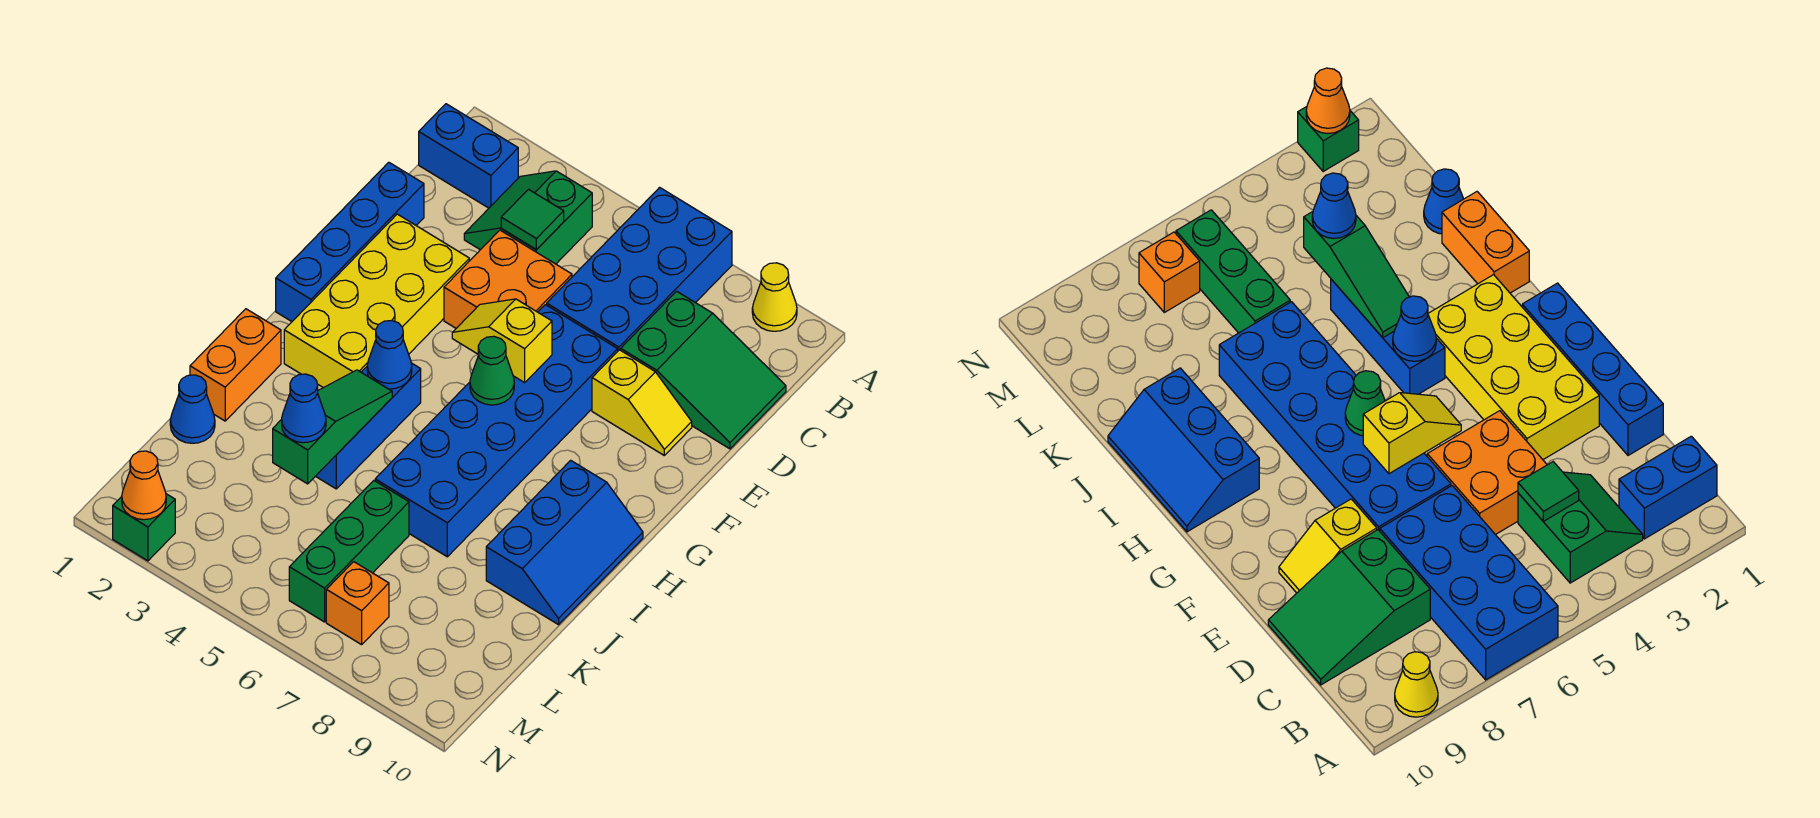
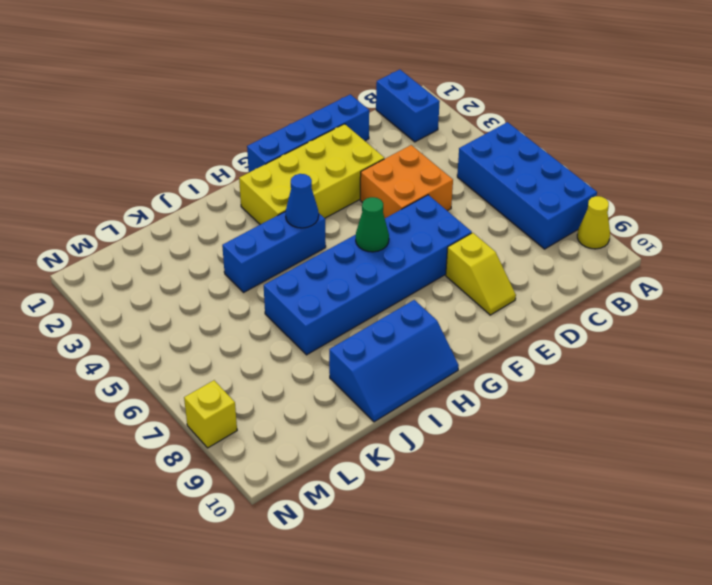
blue brick A5:B8 level 1 -> blue brick A6:D7 level 1
yellow brick N8 level 1 -> none
none -> green slope B3:C4 level 1 top 4
none -> green slope C8:D10 level 1 top 8
none -> orange brick I1:J1 level 1

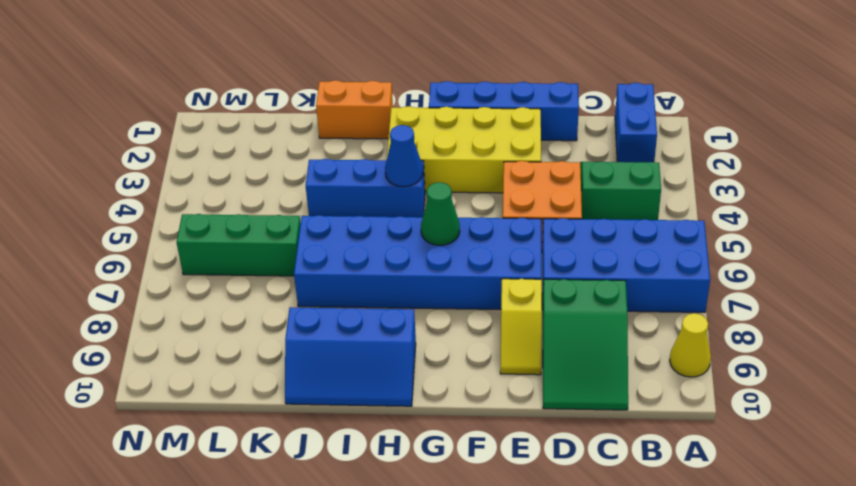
none -> blue cone K1 level 1
none -> orange brick M7 level 1
none -> green brick N2 level 1

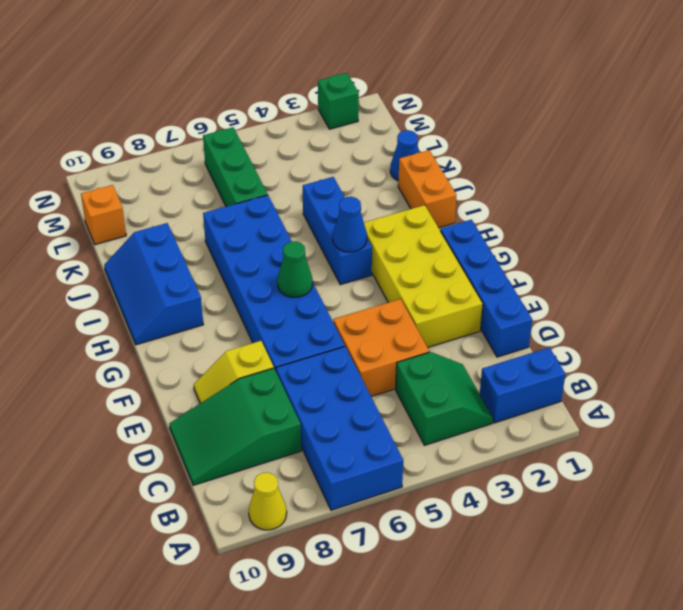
orange brick L10 level 1 -> orange brick M7 level 1
none -> green tile C4 level 2
none -> yellow slope F5:F6 level 2 top 6
none -> green slope I4:K4 level 2 top K

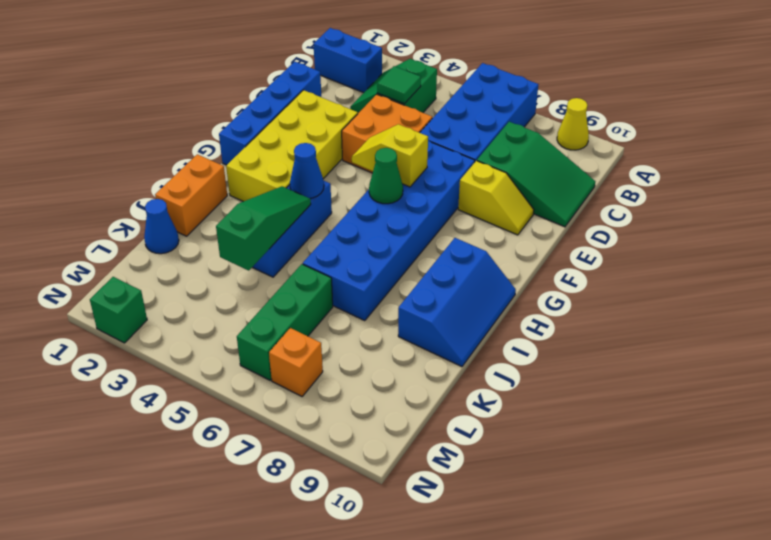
none -> orange cone N2 level 2
none -> blue cone K4 level 3

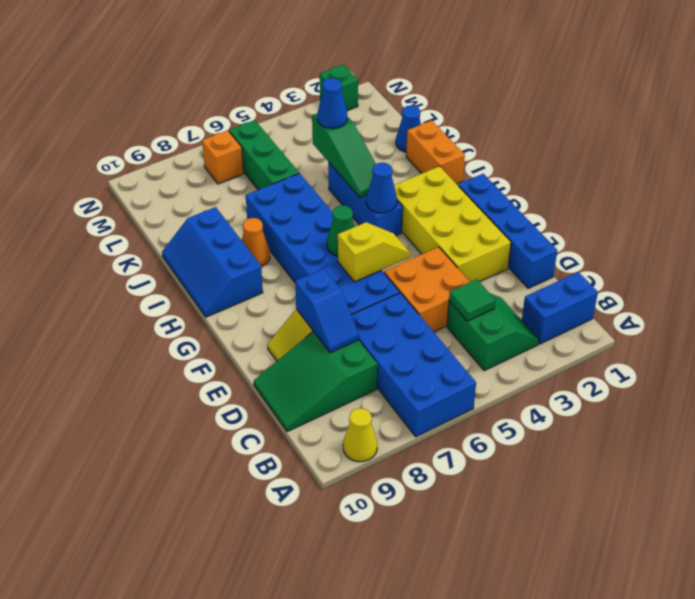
blue slope D8:E8 level 2 top E -> none
orange cone I8 level 1 -> orange cone N2 level 2

